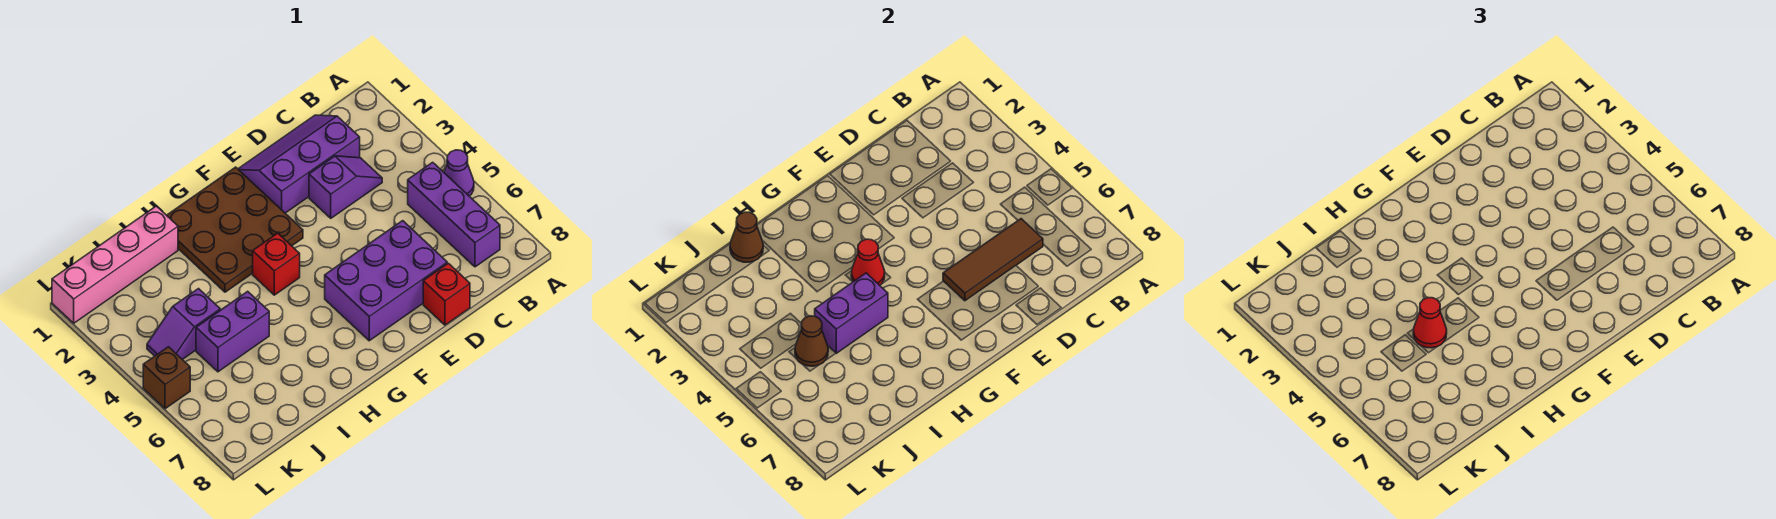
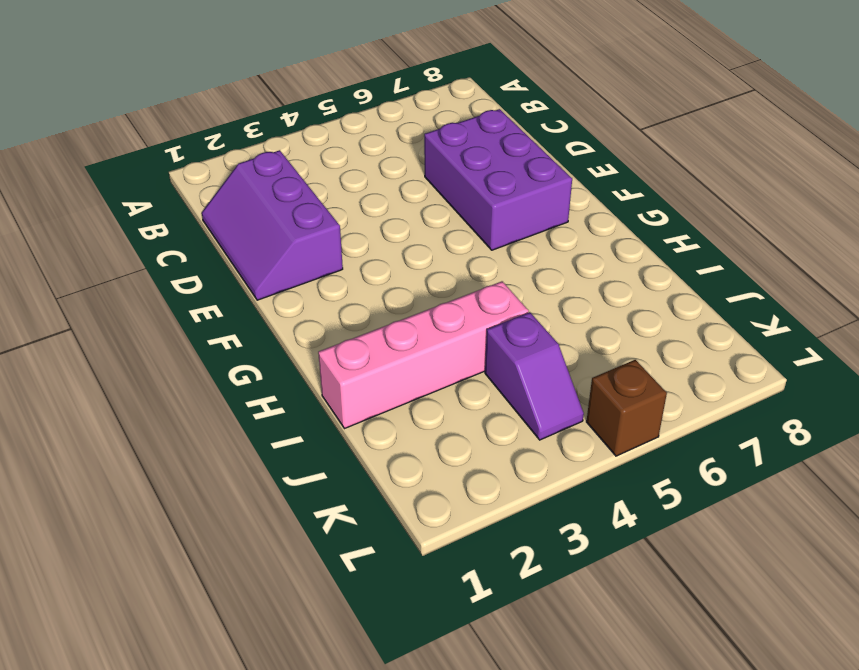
pink brick I1:I4 level 1 -> pink brick I1:L1 level 1
none -> purple cone A5 level 1
none -> purple brick B5:B7 level 1
none -> purple slope C3:D3 level 1 top D

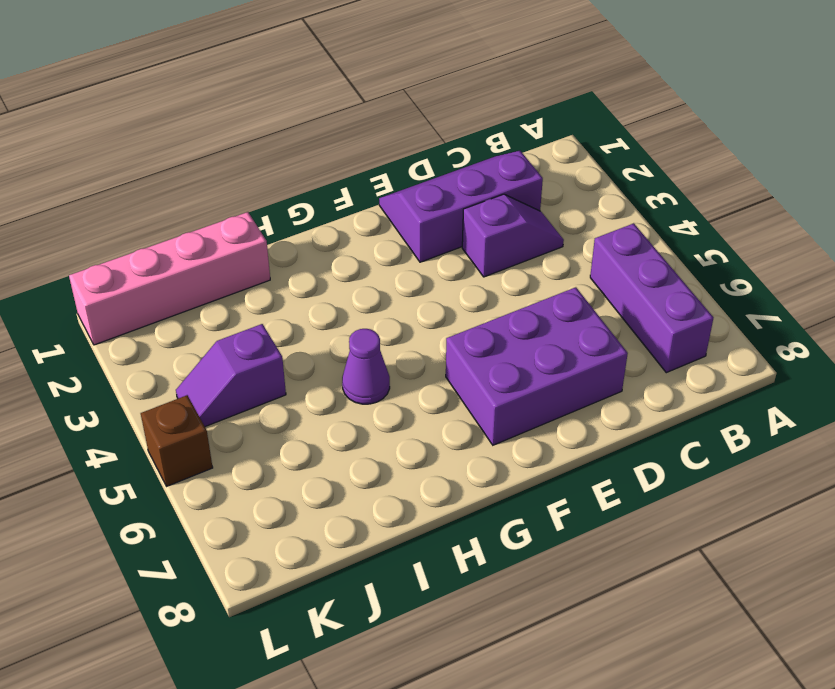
purple cone H5 level 1 -> purple cone A5 level 1
none -> red brick D8 level 1
none -> brown plate F1:H3 level 1
none -> red brick G4 level 1

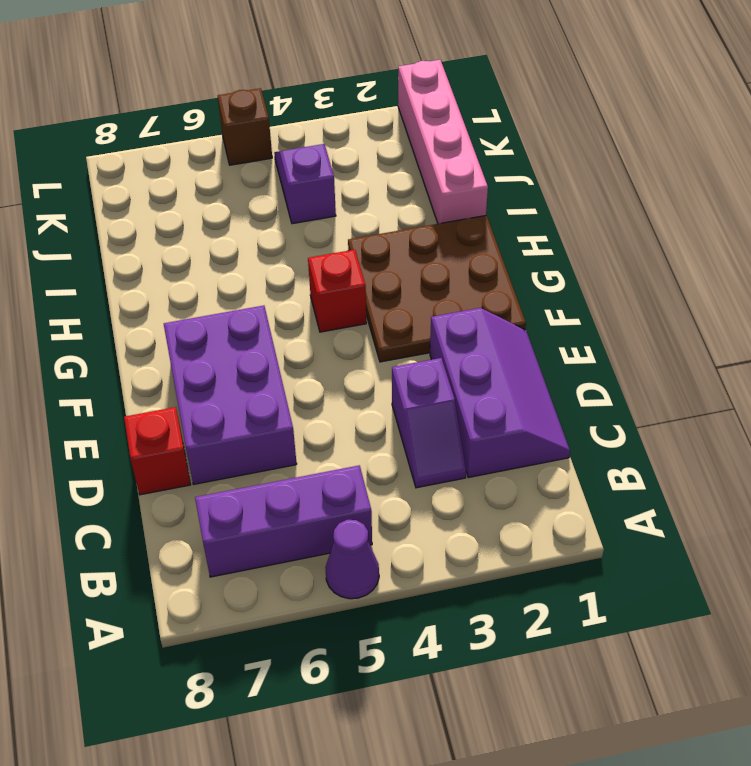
none -> purple brick I5:J5 level 1
none -> brown tile C6:E6 level 2
none -> red cone G4 level 2

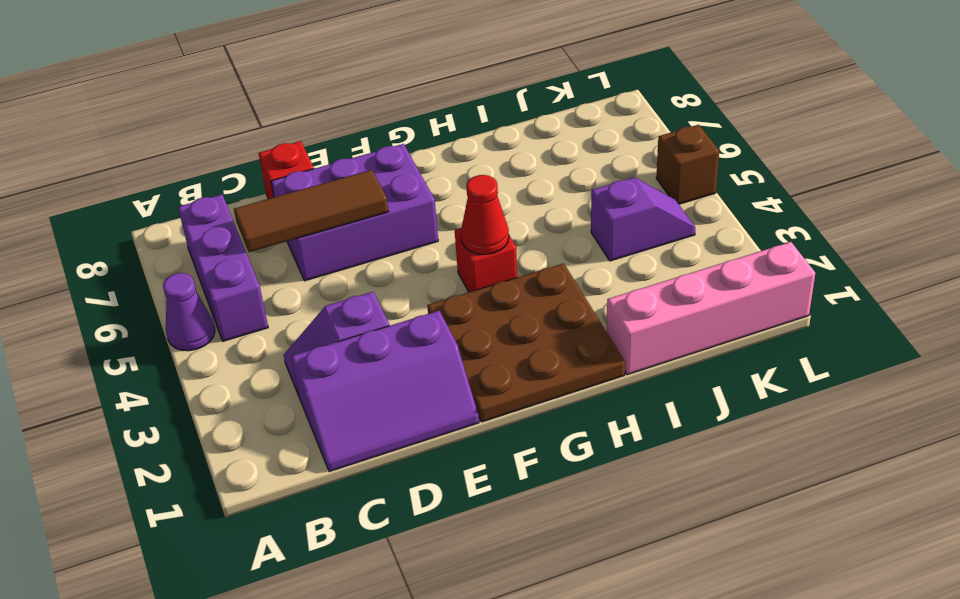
none -> purple brick I5:J5 level 1
none -> purple brick H5:I5 level 2
none -> brown cone I1 level 2

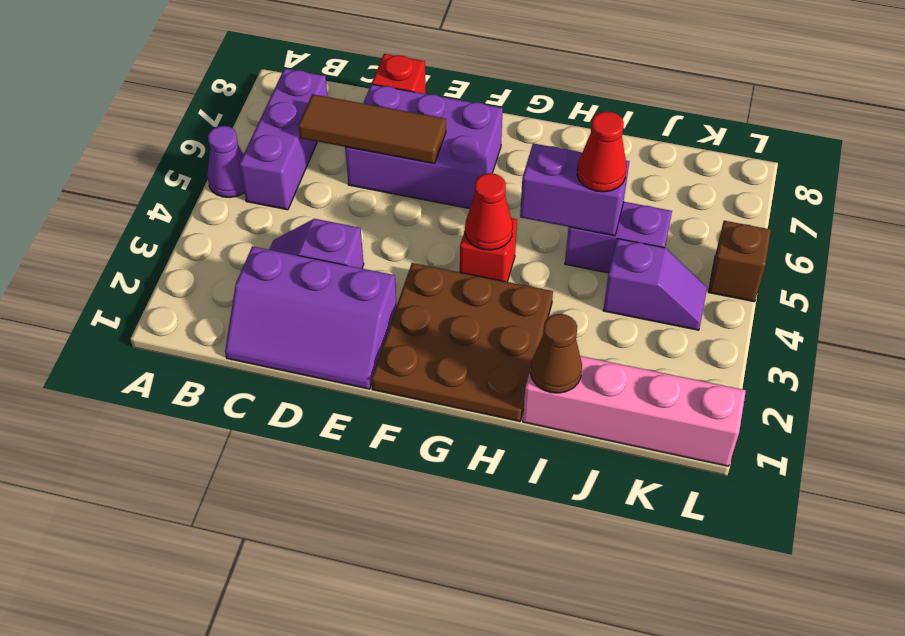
none -> brown cone J5 level 2

